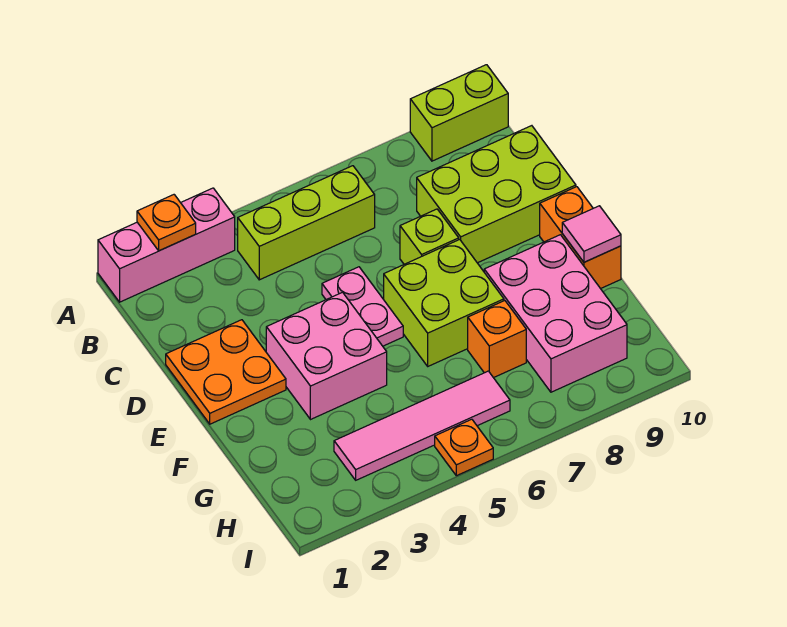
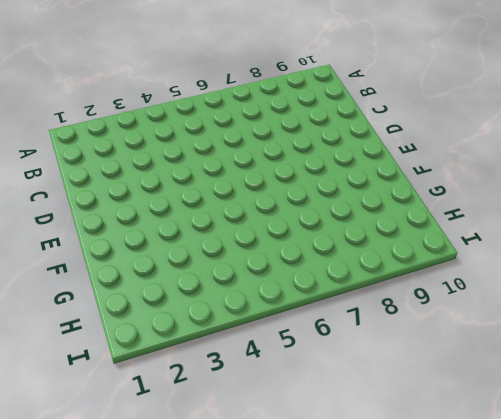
none -> pink brick A1:A3 level 1
none -> lime brick A9:A10 level 1
none -> lime brick B4:B6 level 1

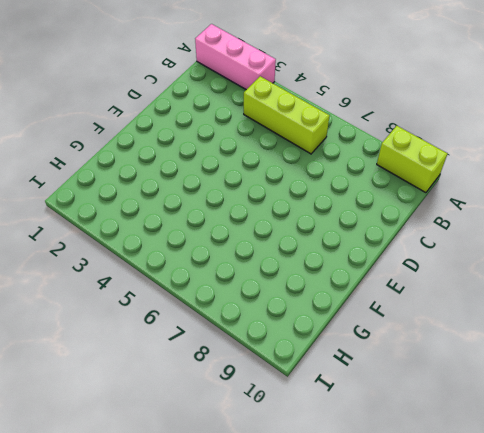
none -> lime brick C8:D10 level 1
none -> orange plate D1:E2 level 1
none -> pink plate D5:E5 level 1

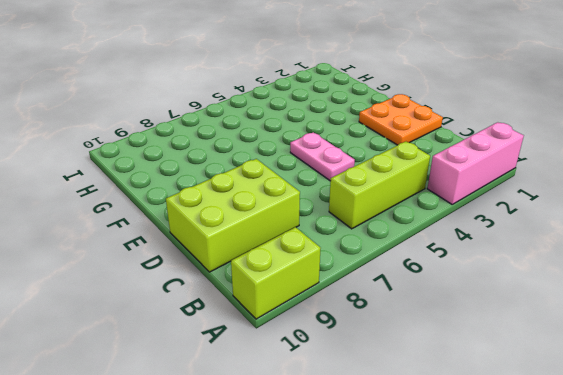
none -> lime brick D7 level 1
none -> pink brick E3:F4 level 1
none -> lime brick E6:F7 level 1

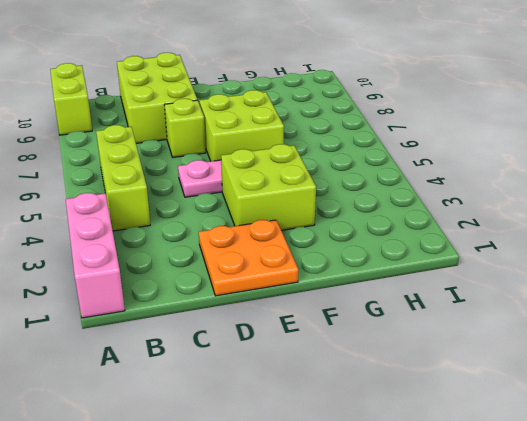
lime brick E3:F4 level 1 -> pink brick E3:F4 level 1
none -> orange brick E10:F10 level 1
none -> pink brick F8:H9 level 1
none -> orange brick G7 level 1

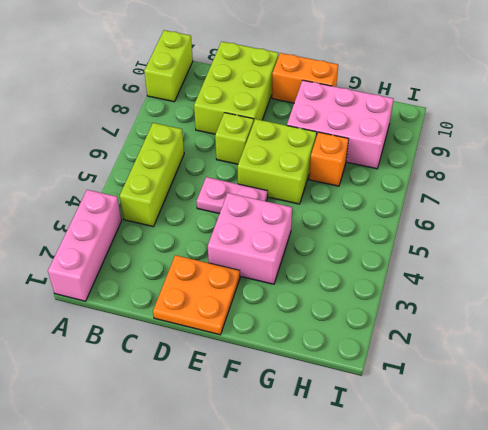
none -> pink tile H3:H6 level 1
none -> orange plate I5 level 1
none -> orange plate A2 level 2

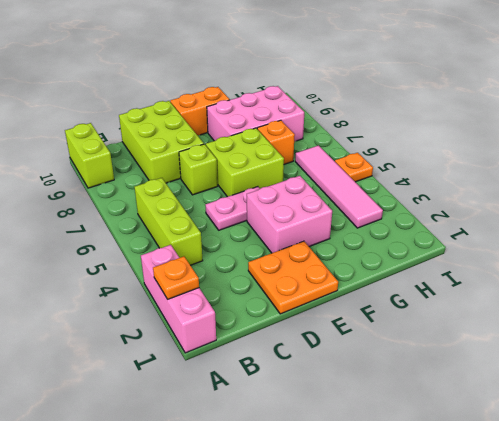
none -> pink tile F10 level 2

